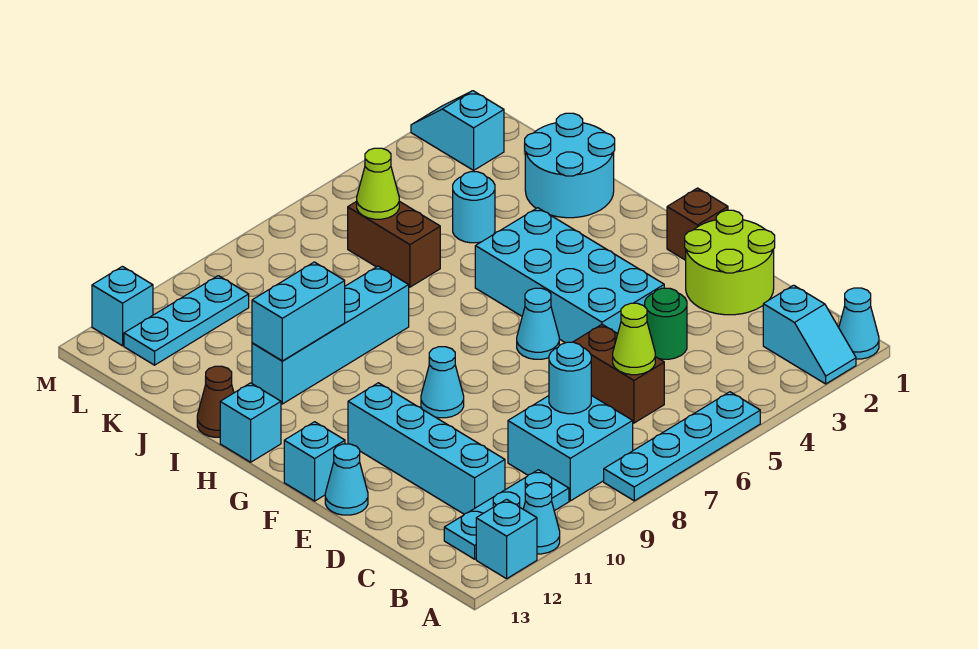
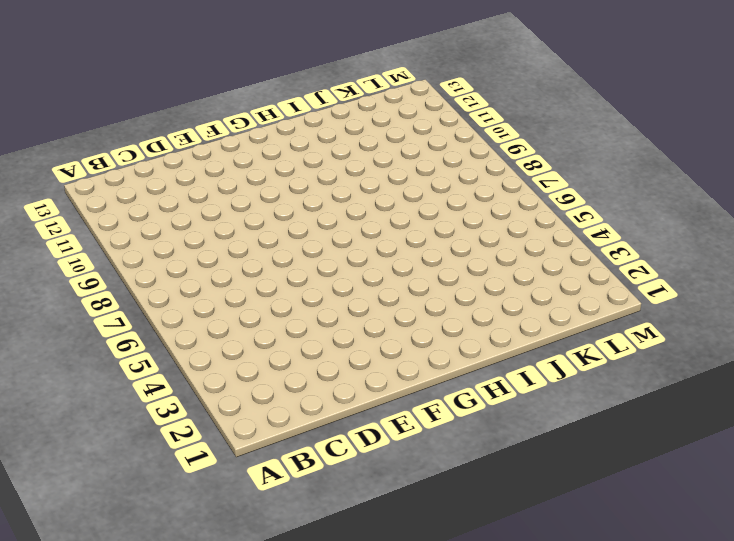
none -> cyan cone A1 level 1
none -> cyan slope A2:B2 level 1 top B
none -> cyan plate A5:A8 level 1
none -> cyan cone A11 level 1

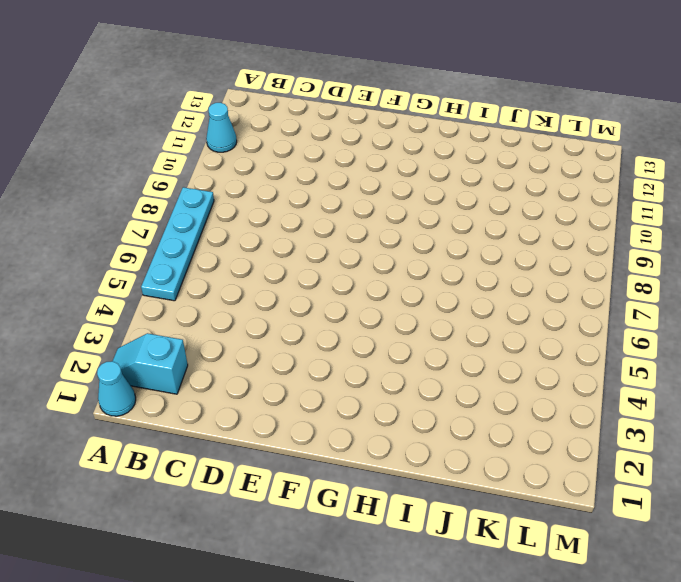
none -> cyan brick A12 level 1
none -> cyan brick B8:C9 level 1
none -> cyan plate B10:B12 level 1
none -> brown brick C6:D6 level 1

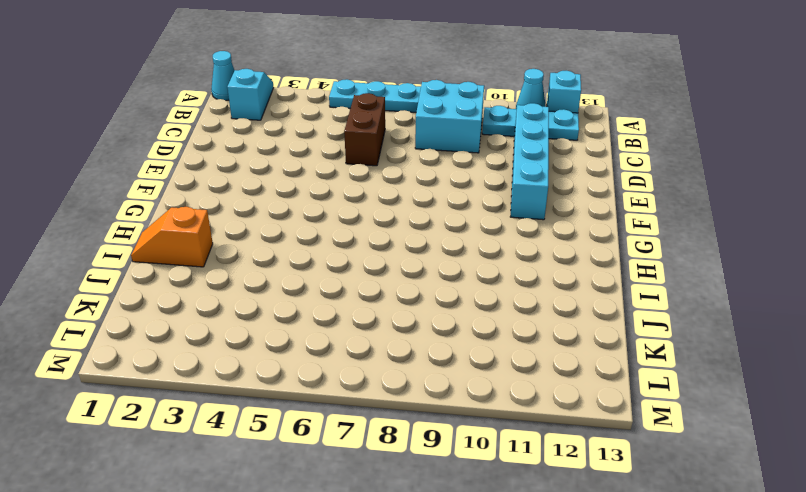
orange slope I1:I2 level 1 top 2 -> cyan round brick I1:J2 level 1
none -> lime round brick D1:E2 level 1
none -> green round brick D4 level 1
none -> cyan brick E4:H5 level 1
none -> cyan cone E13 level 1

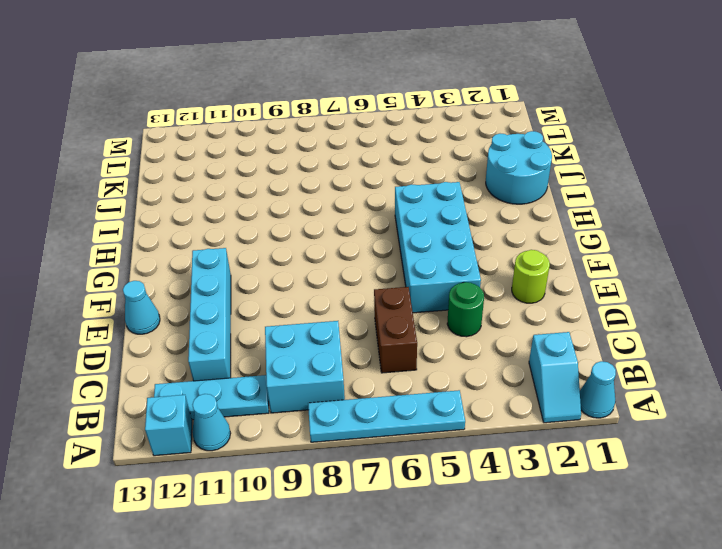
lime round brick E2 level 1 -> lime round brick D1:E2 level 1
none -> brown brick F1 level 1
none -> cyan cone F6 level 1
none -> cyan cone F9 level 1
none -> cyan brick F13 level 1

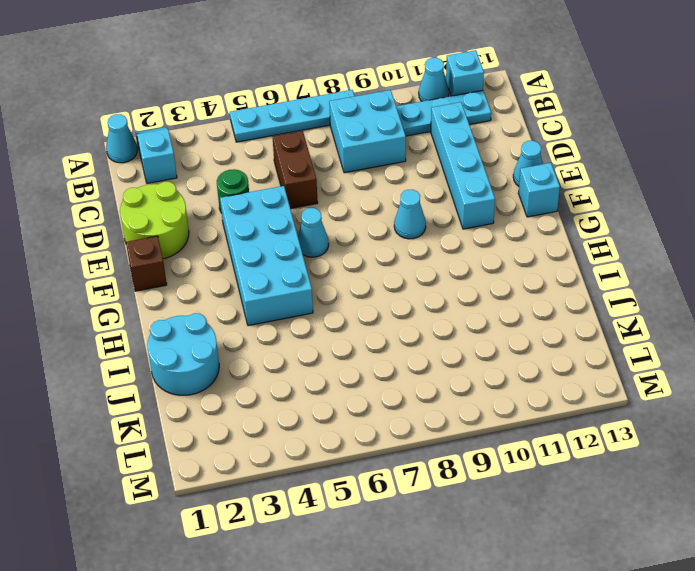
none -> cyan brick H13 level 1
none -> cyan brick I8:I11 level 1
none -> brown cone I13 level 1
none -> cyan round brick J4 level 1

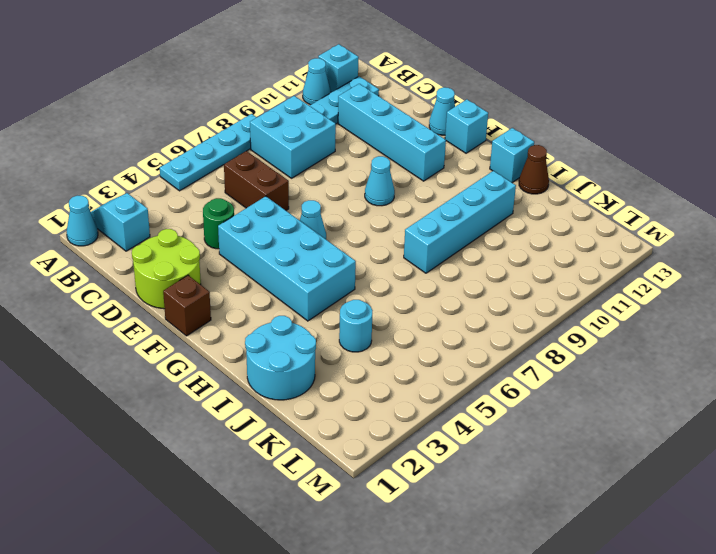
none -> brown brick J6:K6 level 1
none -> cyan slope L2:M2 level 1 top L
none -> cyan plate L10:L12 level 1
none -> cyan brick M12 level 1

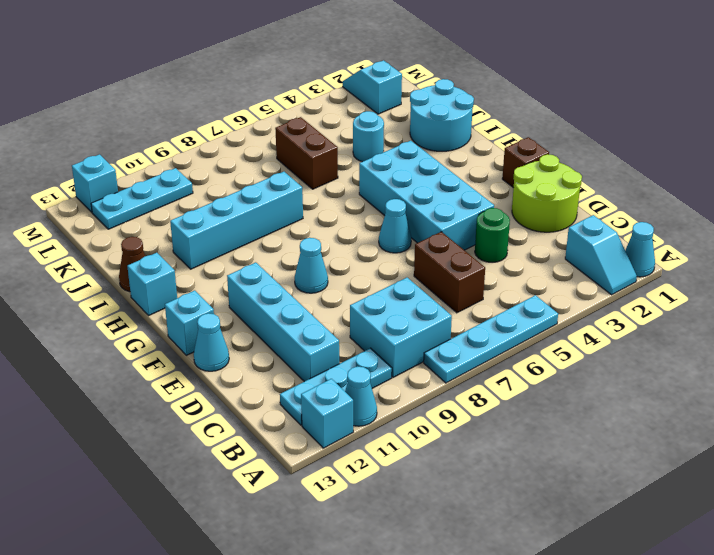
none -> lime cone C6 level 2
none -> cyan round brick C8 level 2
none -> cyan brick I10:I11 level 2
none -> lime cone K6 level 2

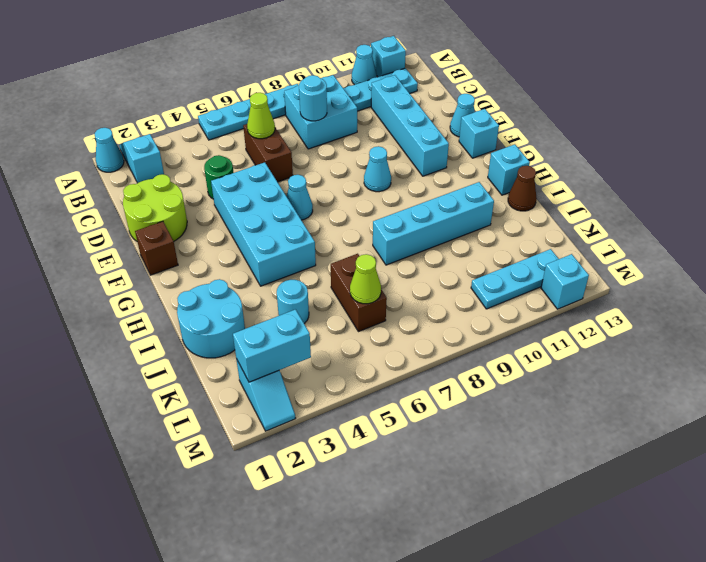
cyan brick L2:L3 level 2 -> cyan brick I10:I11 level 2

